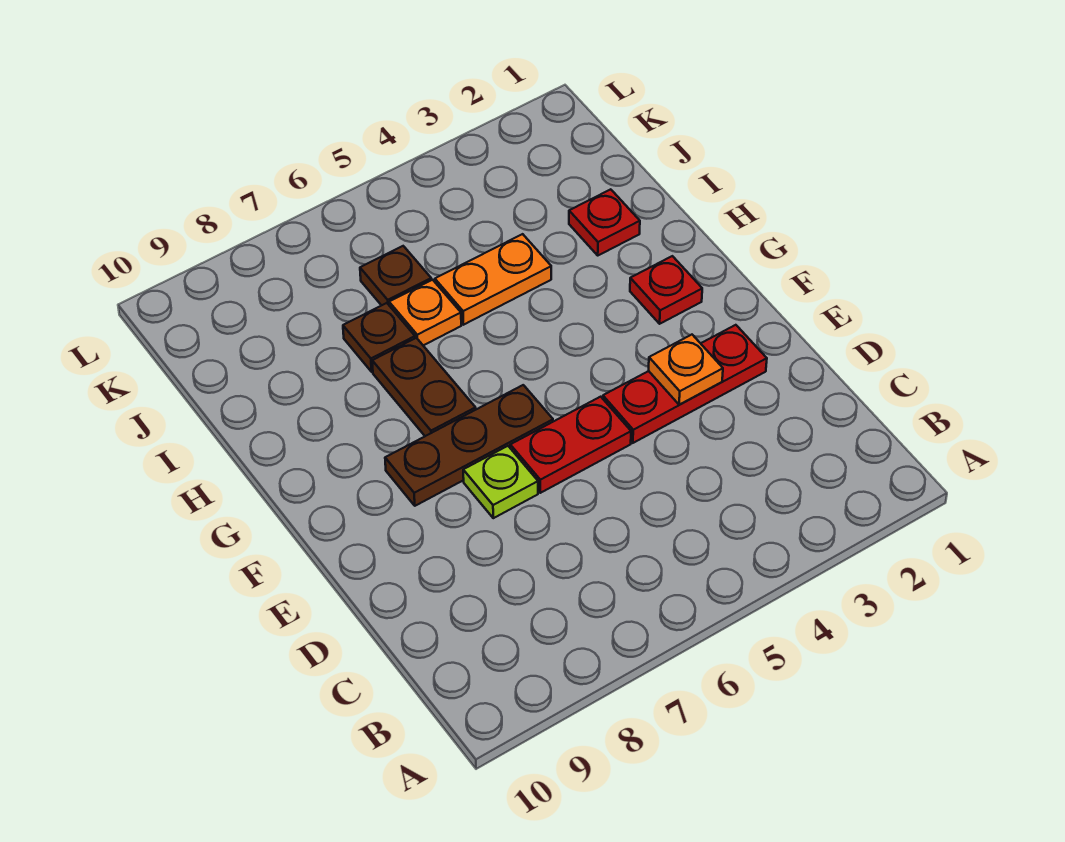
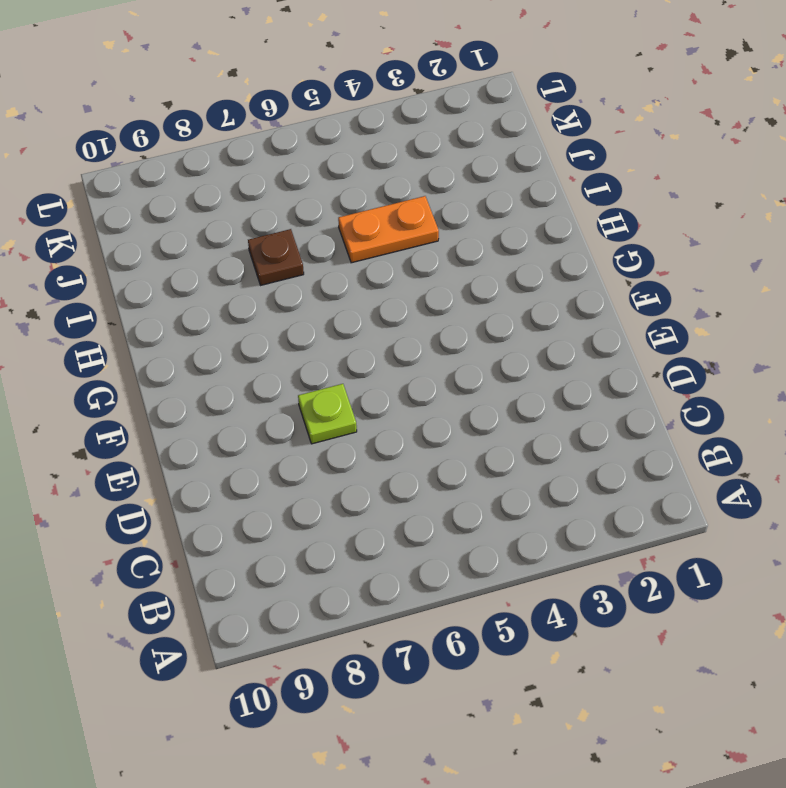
none -> red plate E2:E4 level 1
none -> red plate E5:E6 level 1
none -> brown plate F6:F8 level 1

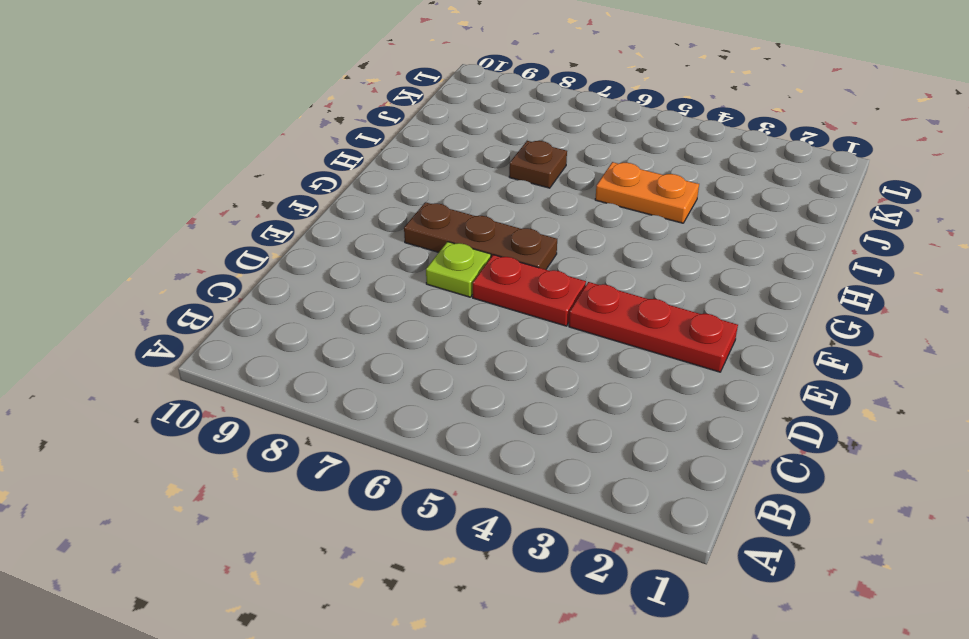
none -> red plate G2 level 1
none -> brown plate G7:H7 level 1
none -> red plate I2 level 1

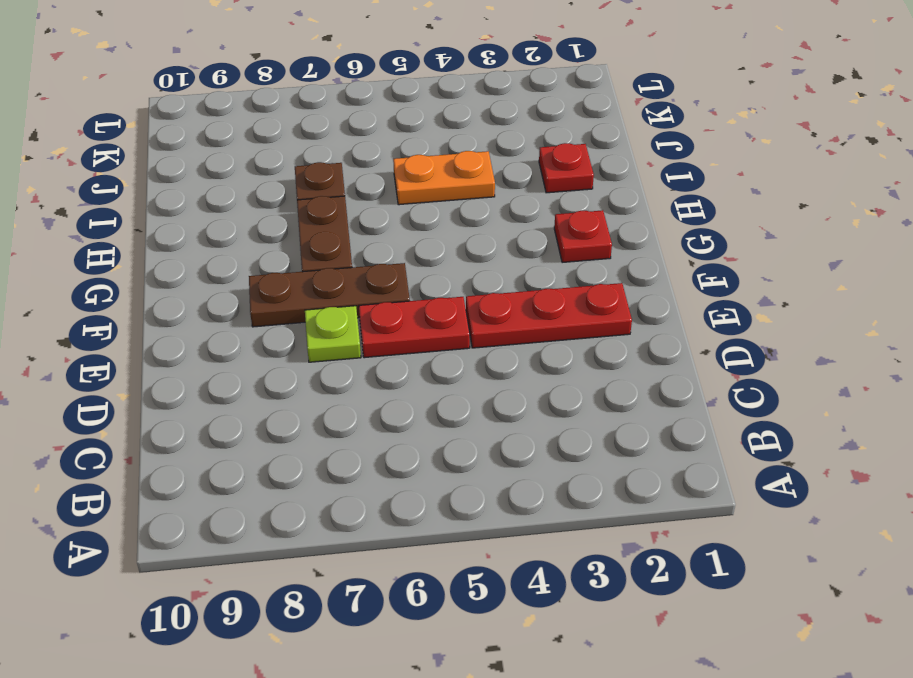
none -> orange plate I6 level 1
none -> brown plate J6 level 1
none -> orange plate E3 level 2

